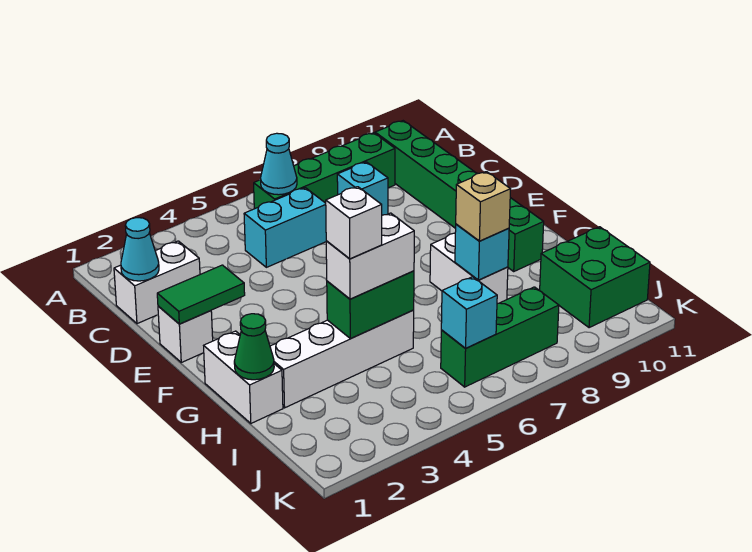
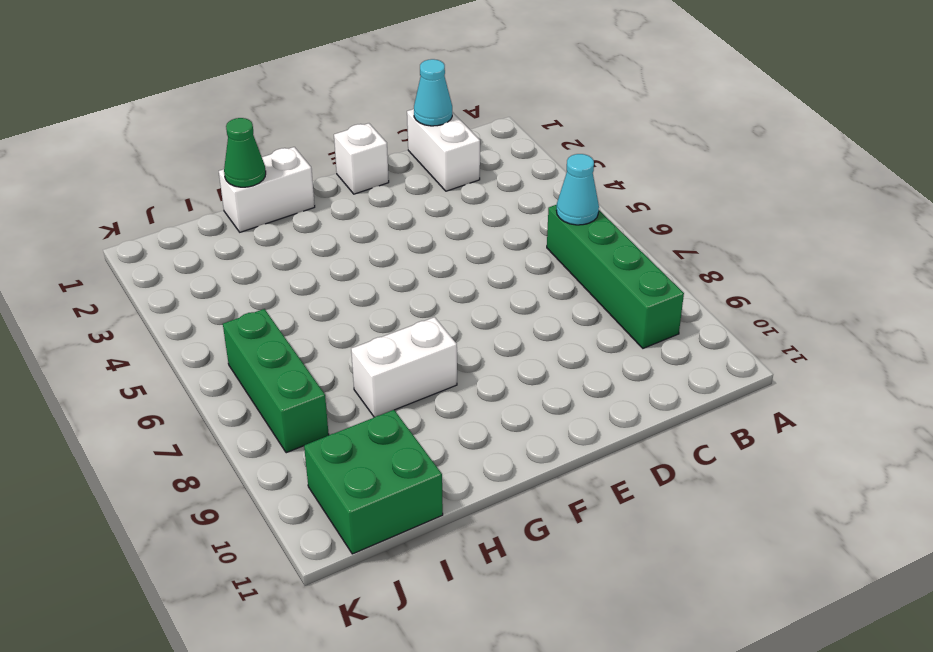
none -> green brick B10:G10 level 1
none -> cyan brick C5:C6 level 1
none -> cyan brick C8 level 1

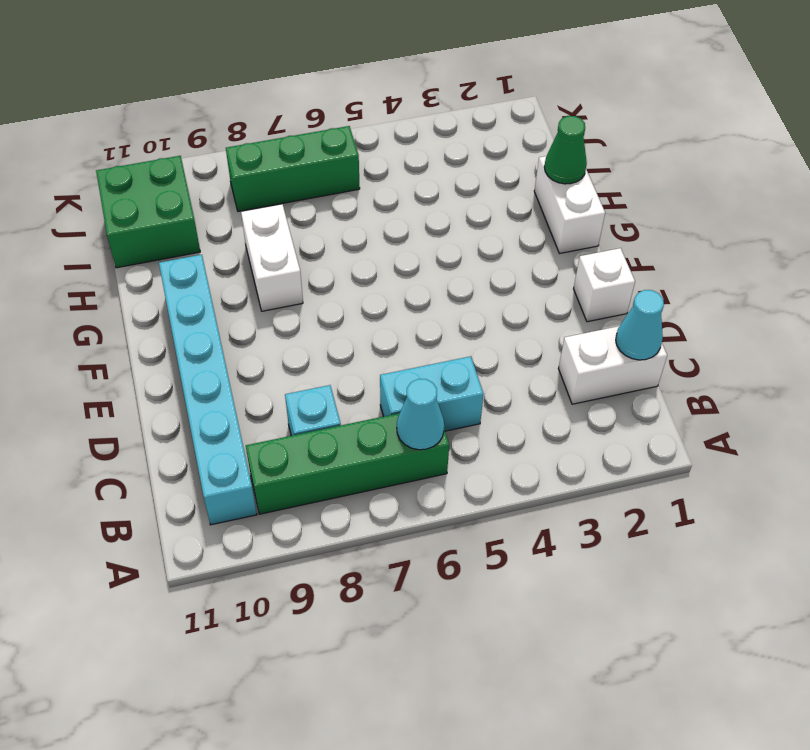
cyan brick B10:G10 level 1 -> green brick B10:G10 level 1
none -> white brick H2:H5 level 1
none -> green tile E1:E2 level 2
none -> green brick H4:H5 level 2

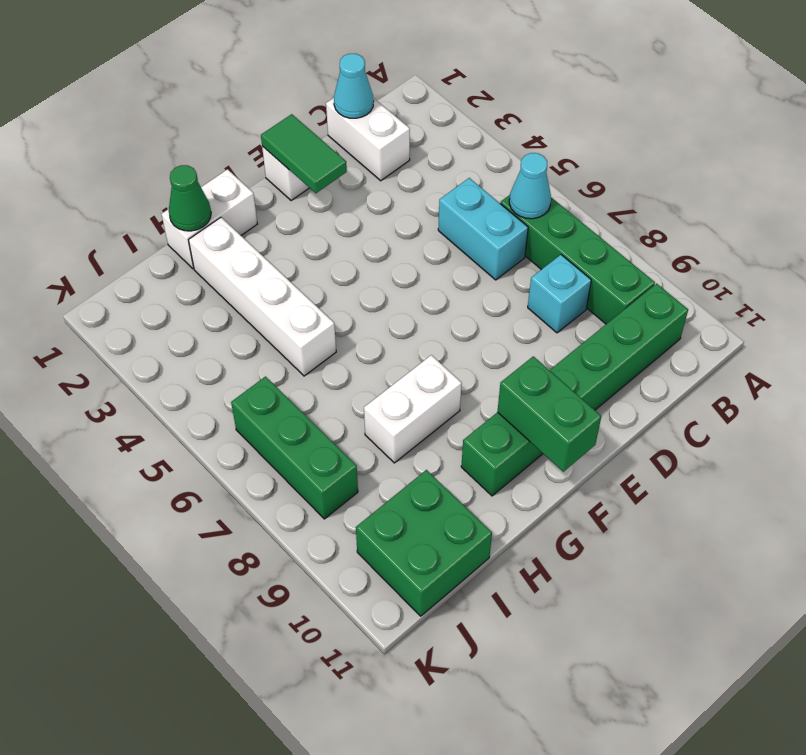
green brick F10:F11 level 2 -> green brick H4:H5 level 2
none -> cyan brick H8 level 2
none -> cyan brick J6 level 2
none -> white brick H4:H5 level 3

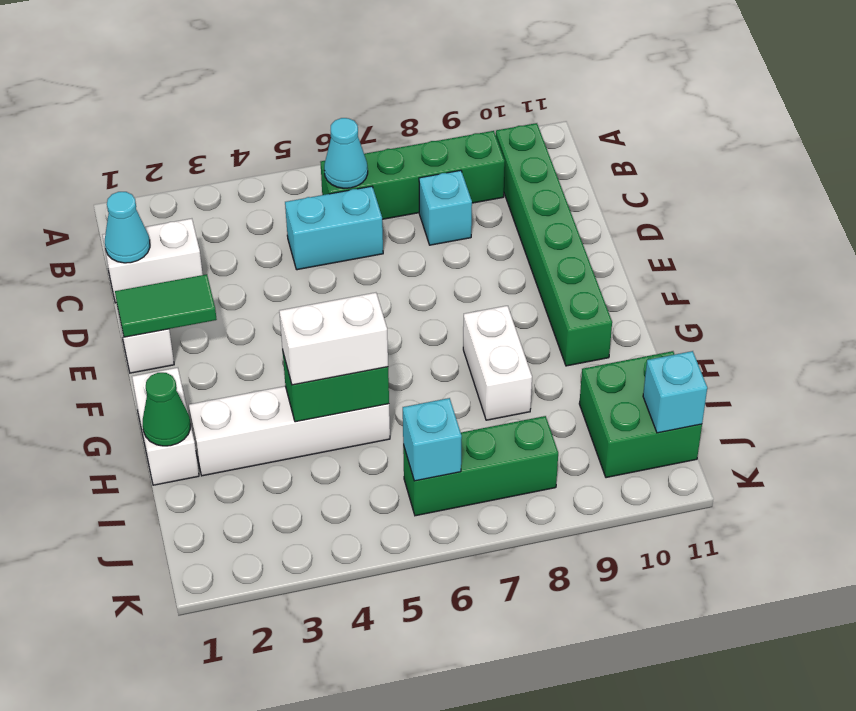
cyan brick J11 level 2 -> cyan brick H8 level 2
none -> tan brick H8 level 3
none -> white brick H4 level 4

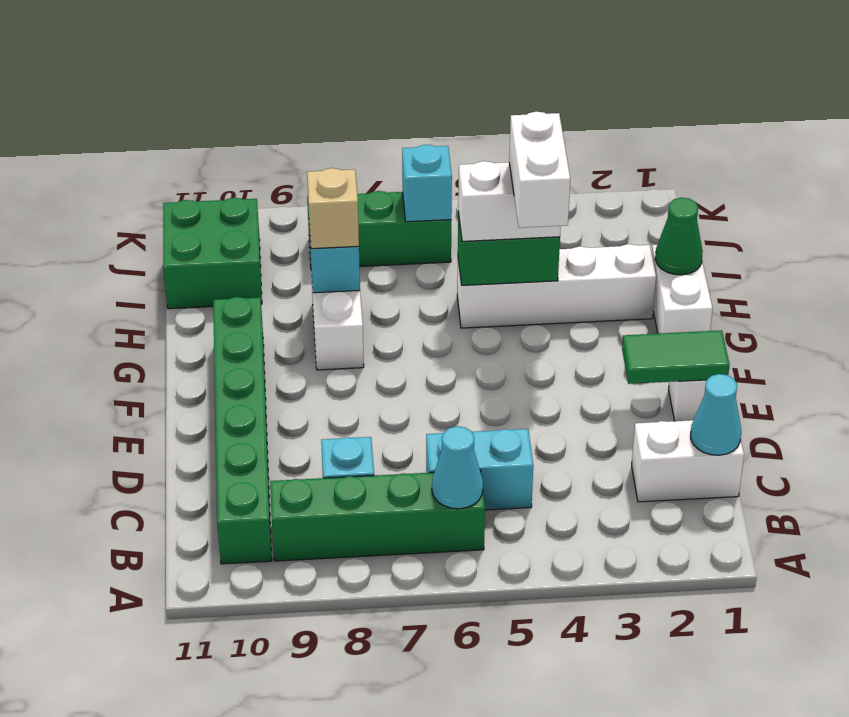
white brick G4:H4 level 4 -> white brick H4 level 4

